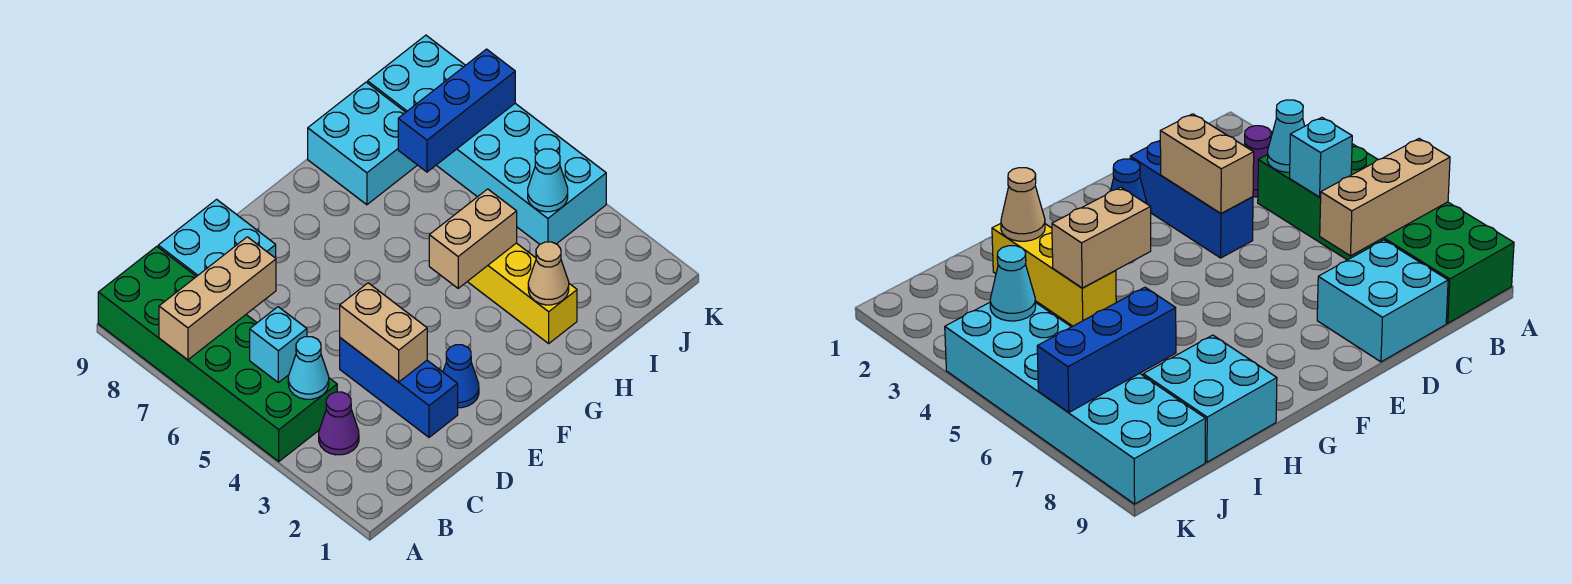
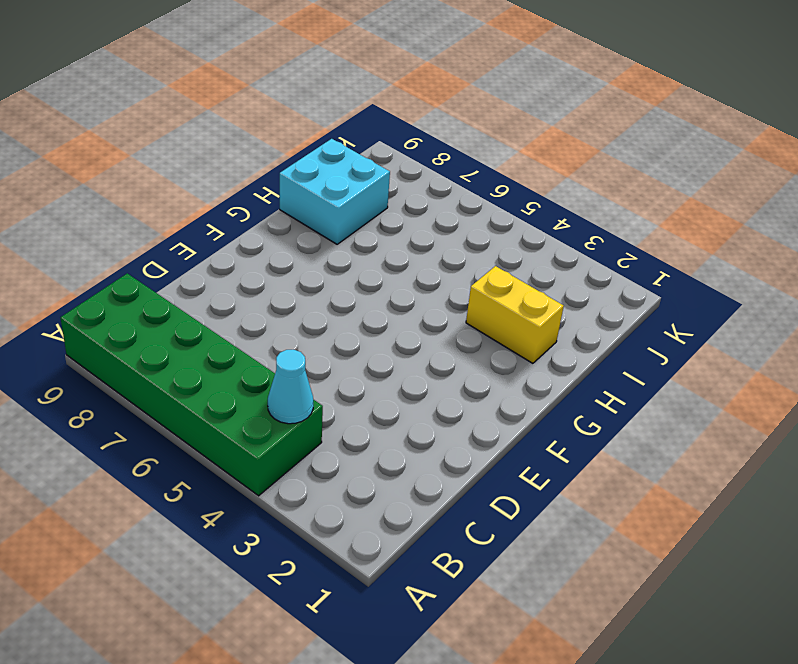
yellow brick H2:H3 level 1 -> yellow brick H2:H4 level 1
none -> purple cone B3 level 1
none -> cyan brick C8:D9 level 1
none -> blue brick D2:D4 level 1

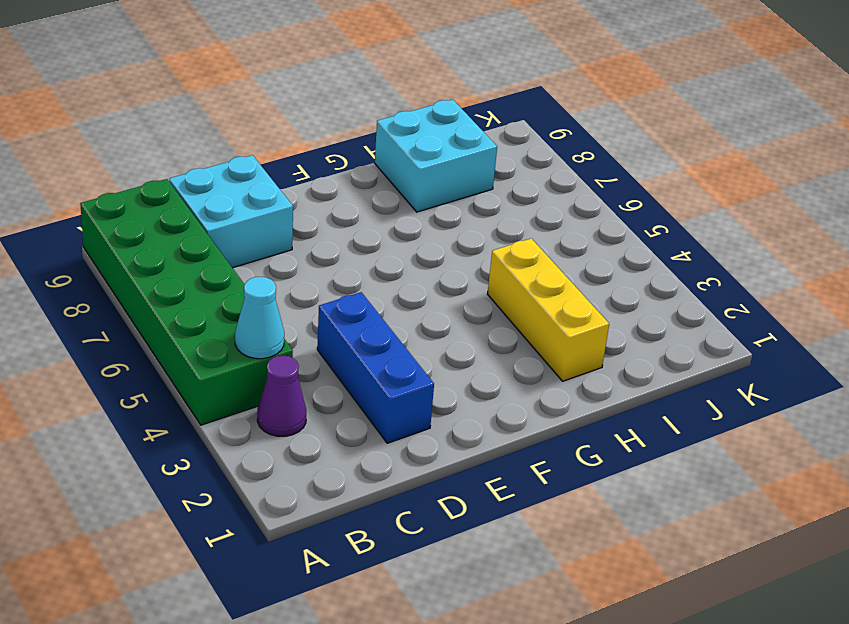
none -> blue cone E2 level 1
none -> cyan brick J4:K9 level 1
none -> tan brick A7:C7 level 2

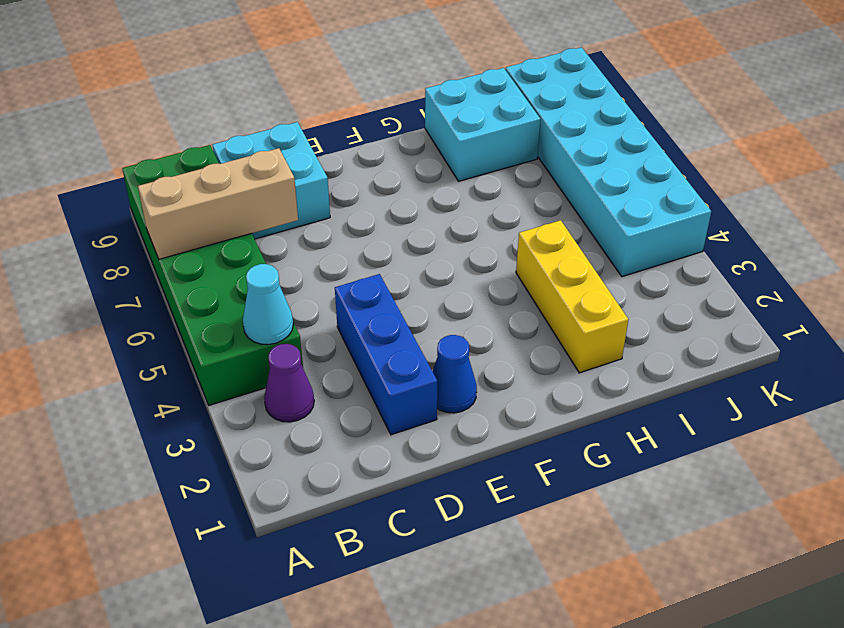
none -> cyan brick B5 level 2
none -> tan brick D3:D4 level 2
none -> tan brick G4:H4 level 2

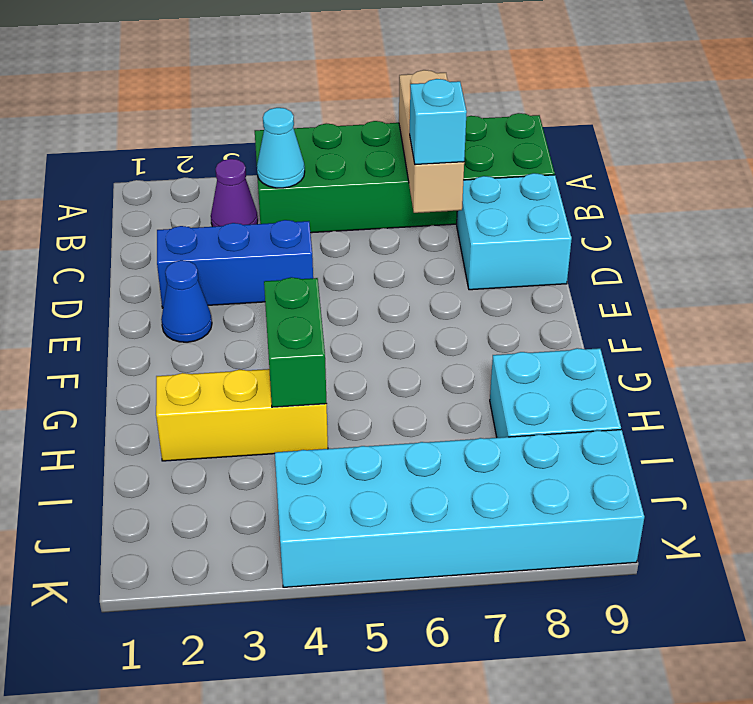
cyan brick C7 level 3 -> cyan brick B5 level 2
green brick G4:H4 level 2 -> tan brick G4:H4 level 2
none -> tan brick D3:D4 level 2
none -> tan cone H2 level 2
none -> blue brick I7:K7 level 2

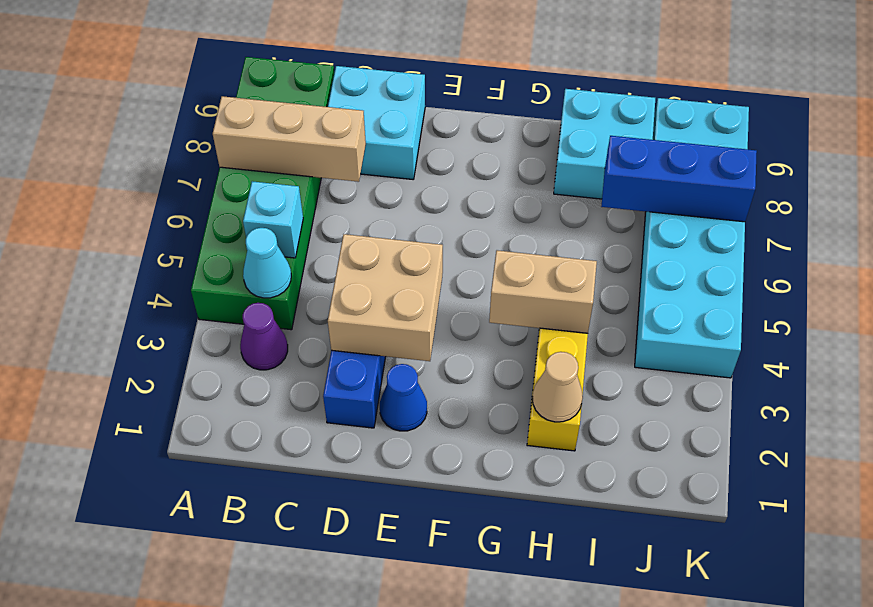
tan brick D3:E4 level 2 -> tan brick D3:D4 level 2
none -> cyan cone J4 level 2

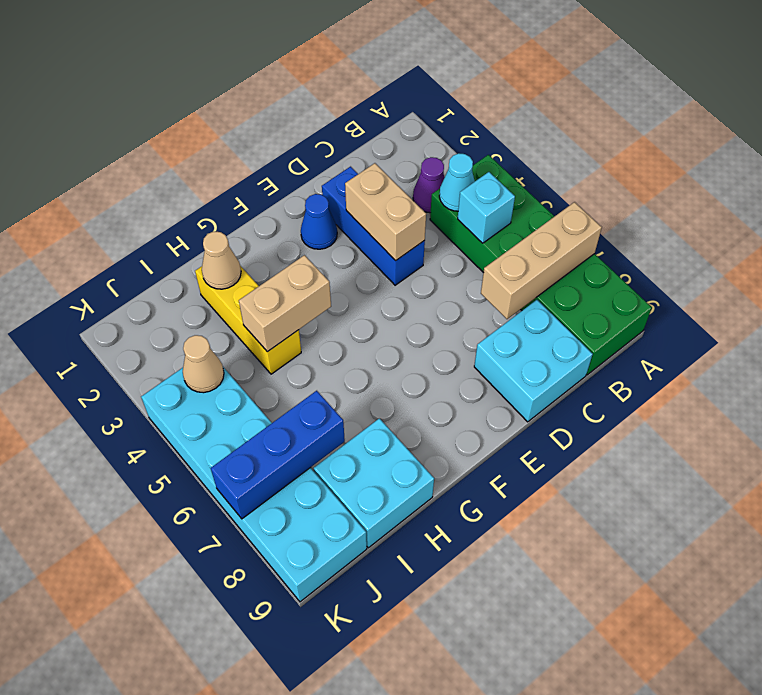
tan cone J4 level 2 -> cyan cone J4 level 2

